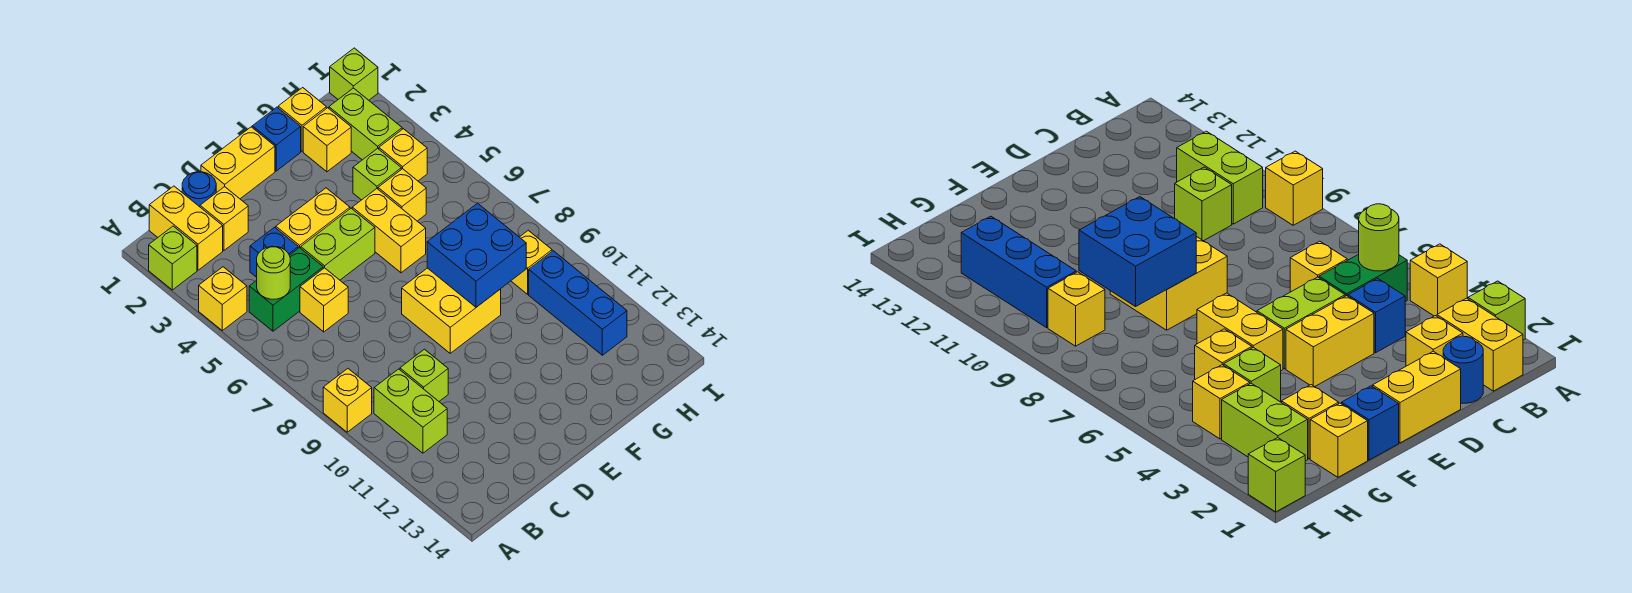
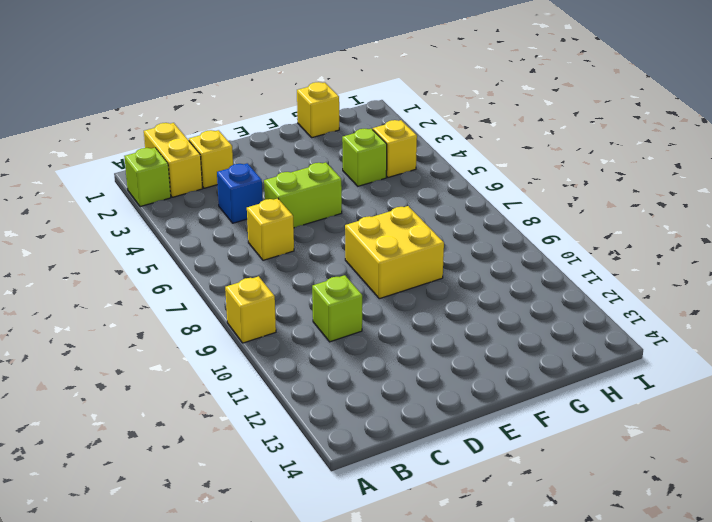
none -> yellow brick A4 level 1
none -> green brick B5:C5 level 1
none -> lime brick B10:B11 level 1

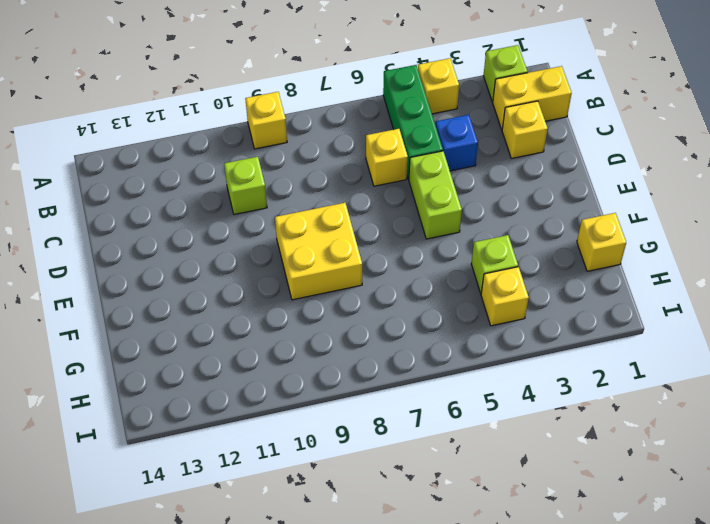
green brick A5:C5 level 1 -> green brick B5:C5 level 1
none -> lime brick B10:B11 level 1
none -> blue round brick C1 level 1
none -> yellow brick D1:E1 level 1

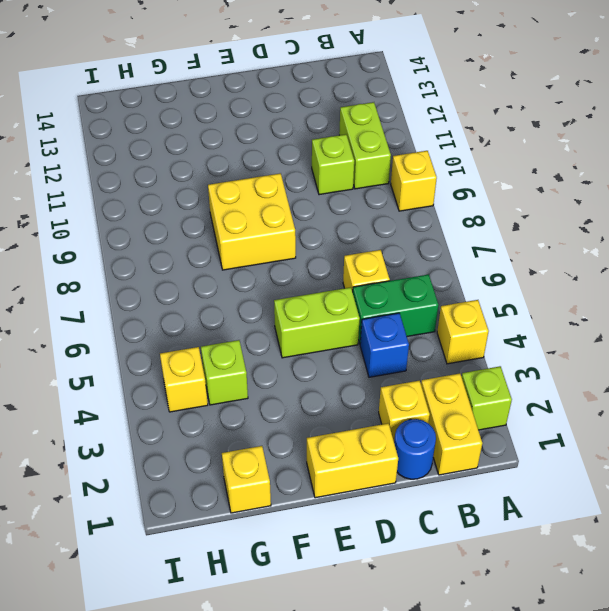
none -> yellow brick D4:E4 level 1
none -> blue brick F1 level 1
none -> yellow brick F5:F6 level 1

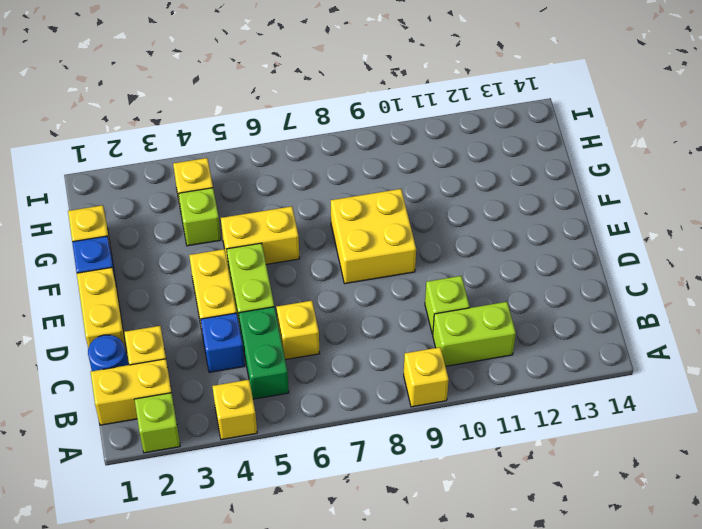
none -> yellow brick G2 level 1
none -> yellow brick G5 level 1
none -> lime brick H2:H3 level 1

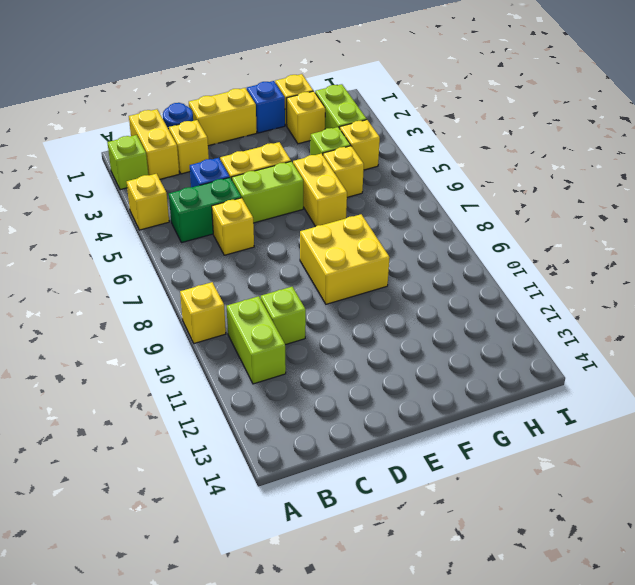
none -> yellow brick H9 level 1
none -> blue brick H10:H12 level 1
none -> lime brick I1 level 1

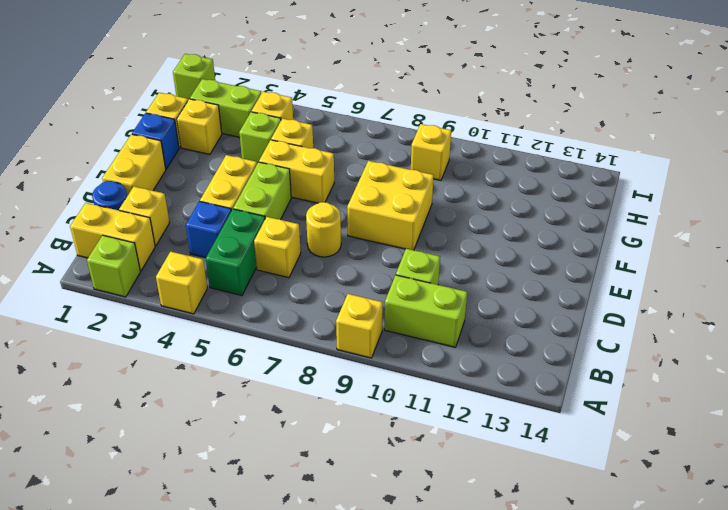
yellow round brick D7 level 1 -> none
none -> blue brick H10:H12 level 1
none -> lime round brick B5 level 2
none -> blue brick F8:G9 level 2

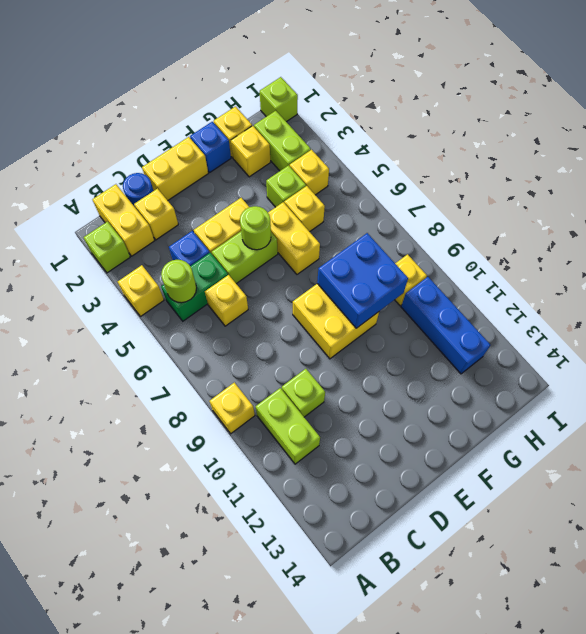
lime round brick E5 level 2 -> none

